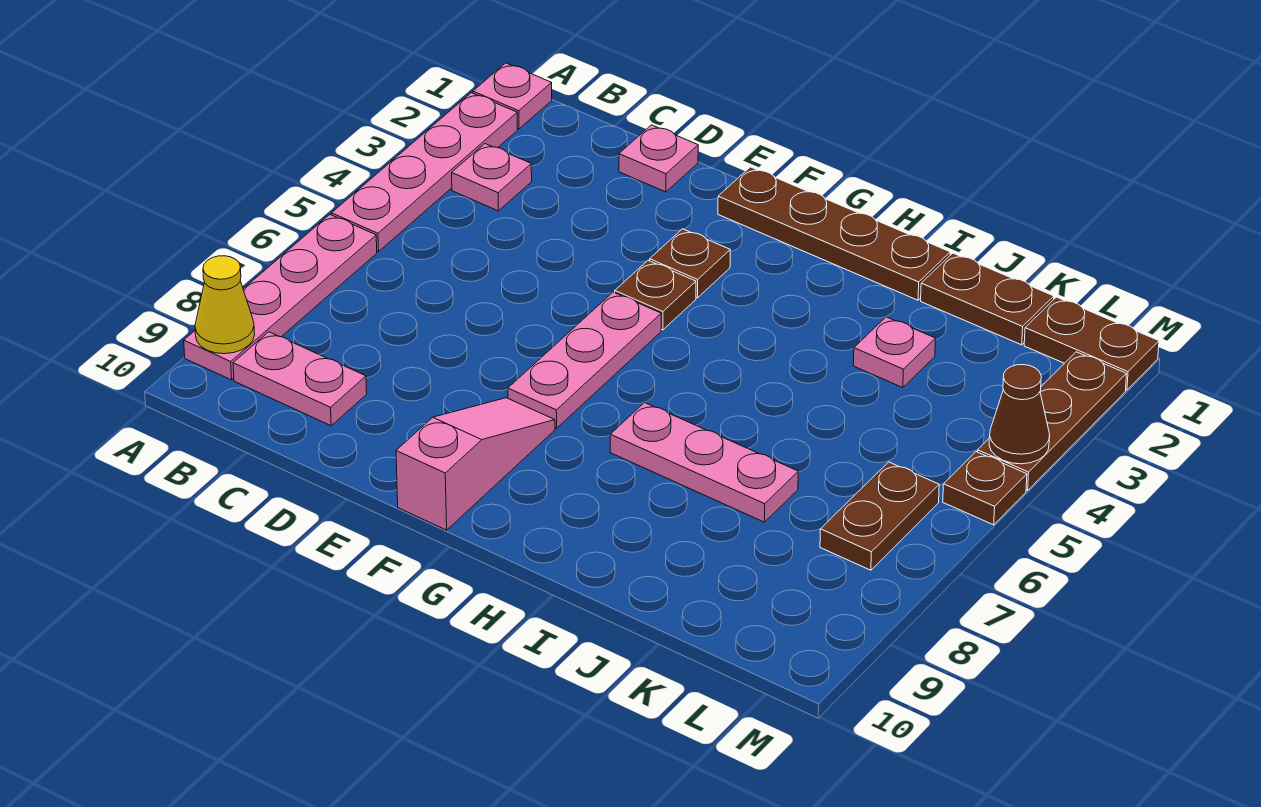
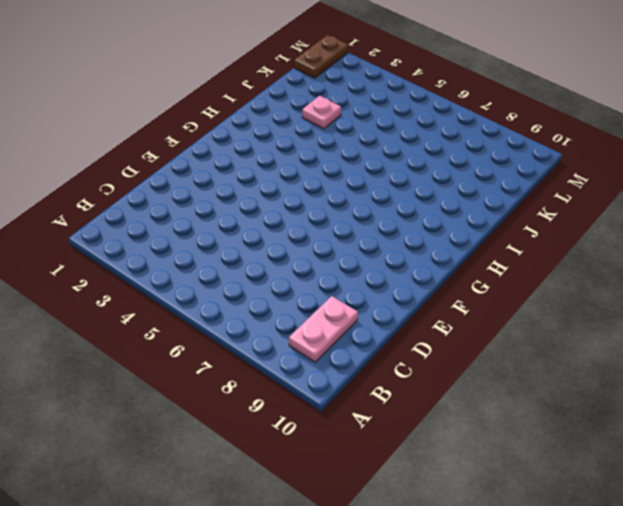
none -> pink plate A1 level 1
none -> pink plate A2:A5 level 1
none -> pink plate A6:A9 level 1

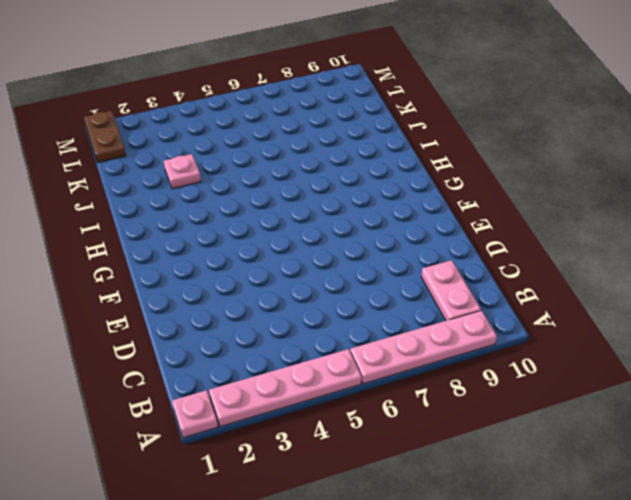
none -> pink plate B3 level 1
none -> pink plate D1 level 1
none -> brown plate F1:I1 level 1

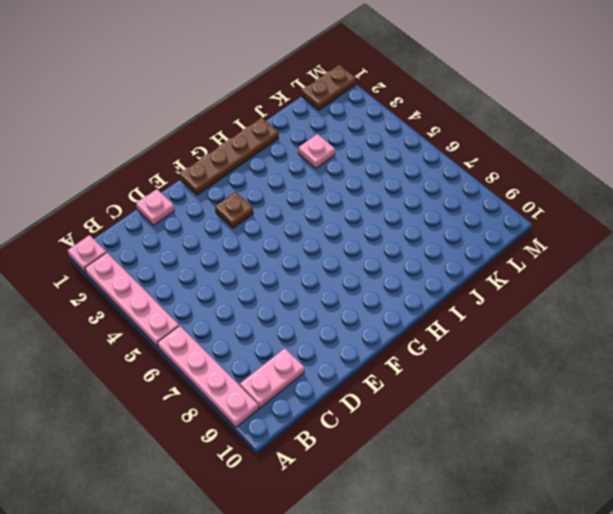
none -> pink plate B3 level 1
none -> brown plate F4 level 1
none -> pink plate F5:F7 level 1

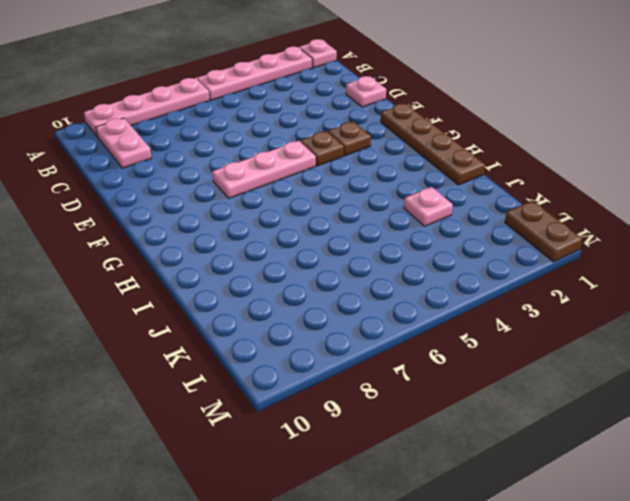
none -> pink plate B3 level 1
none -> pink slope F8:F10 level 1 top 10
none -> pink plate H7:J7 level 1

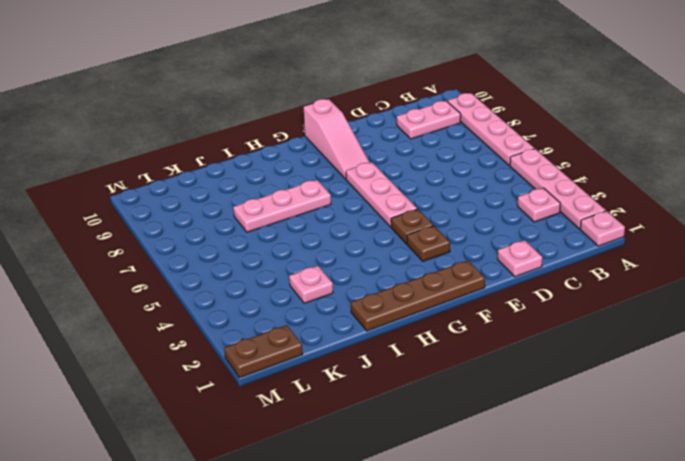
none -> brown plate J1:K1 level 1
none -> brown plate L6:L7 level 1
none -> brown plate M2:M4 level 1

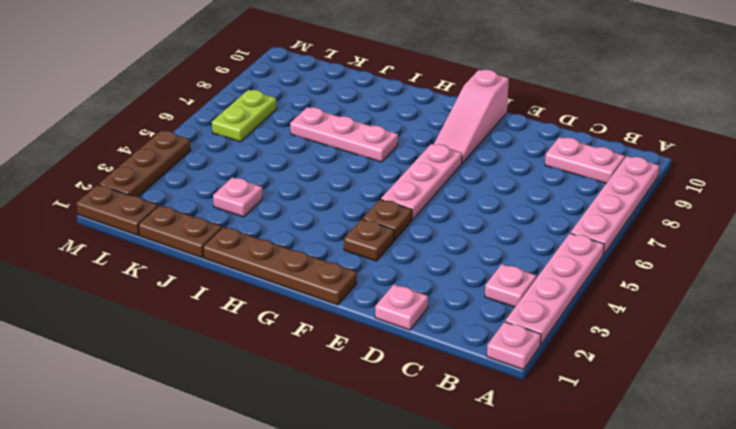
lime plate L6:L7 level 1 -> brown plate L6:L7 level 1
none -> brown plate M5 level 1
none -> yellow cone A9 level 2
none -> brown cone M4 level 2

